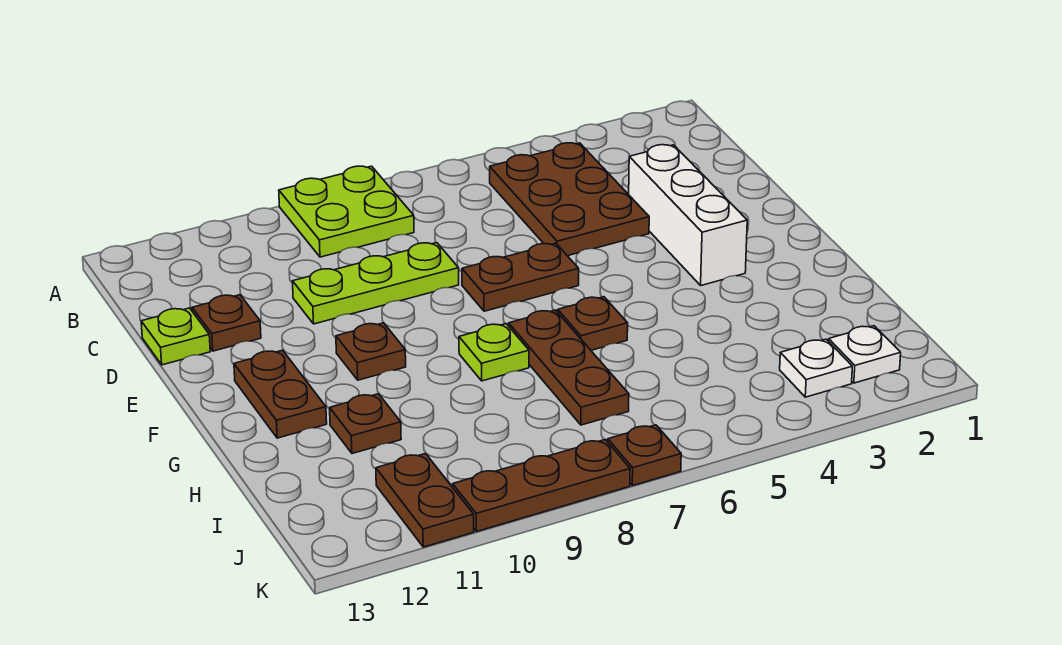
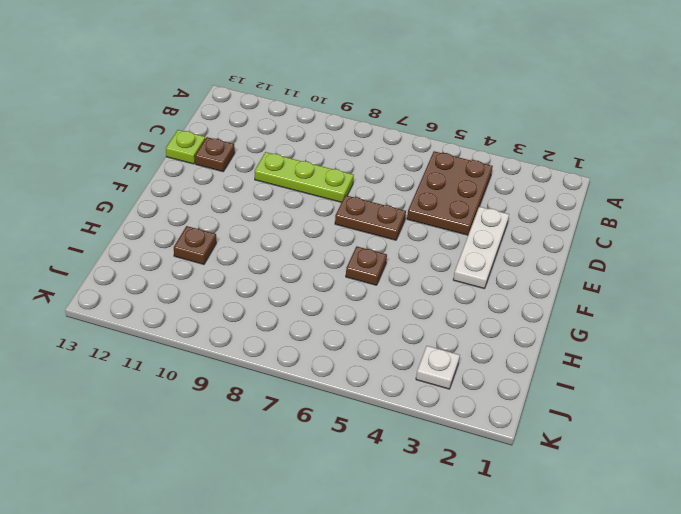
white plate D3:F3 level 1 -> white brick D3:F3 level 1
none -> lime plate A8:B9 level 1
none -> brown plate F10 level 1
none -> brown plate F12:G12 level 1

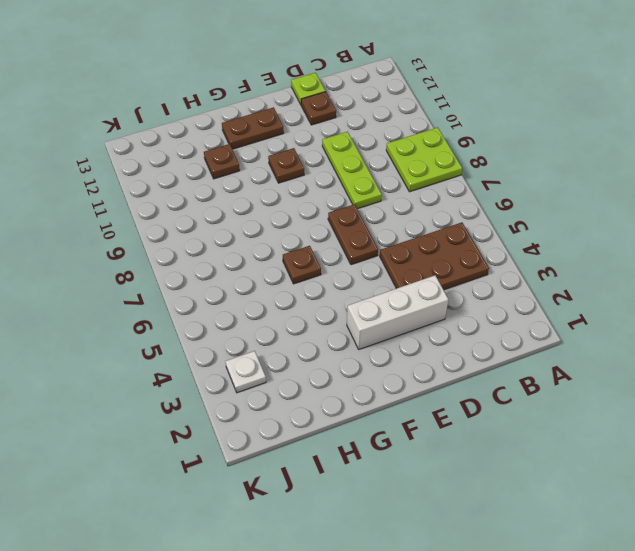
none -> brown plate G7:I7 level 1
none -> lime plate G8 level 1
none -> white plate J2 level 1

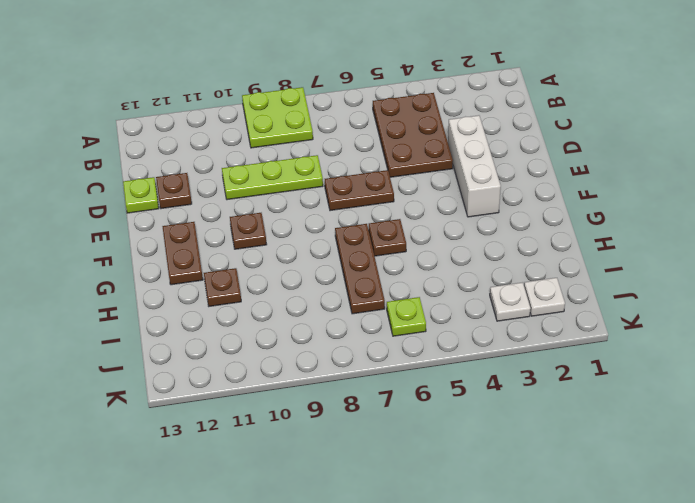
lime plate J6 level 1 -> lime plate G8 level 1
none -> brown plate J11:K11 level 1
none -> brown plate K7 level 1
none -> brown plate K8:K10 level 1

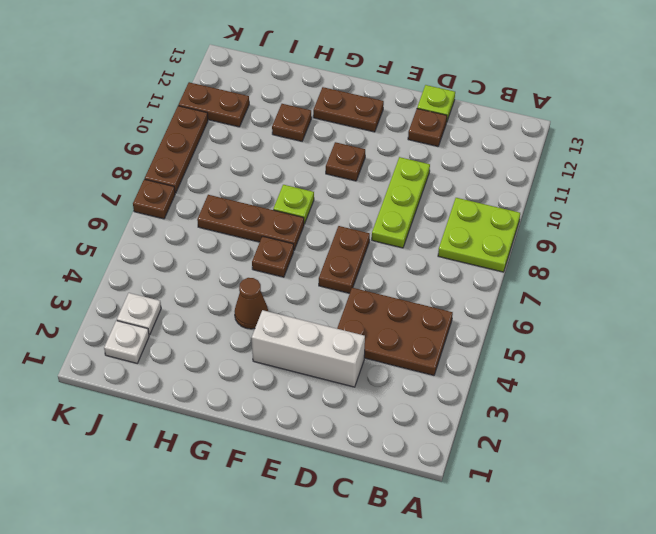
brown cone G4 level 1 -> none

